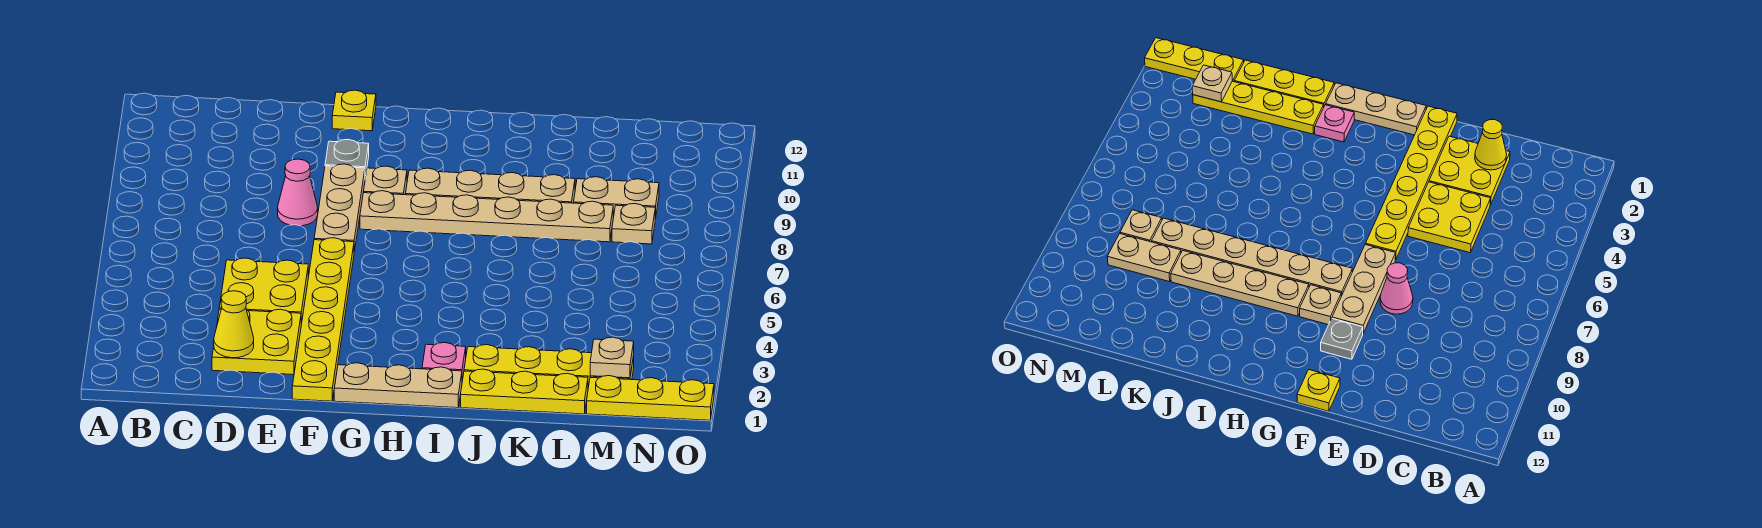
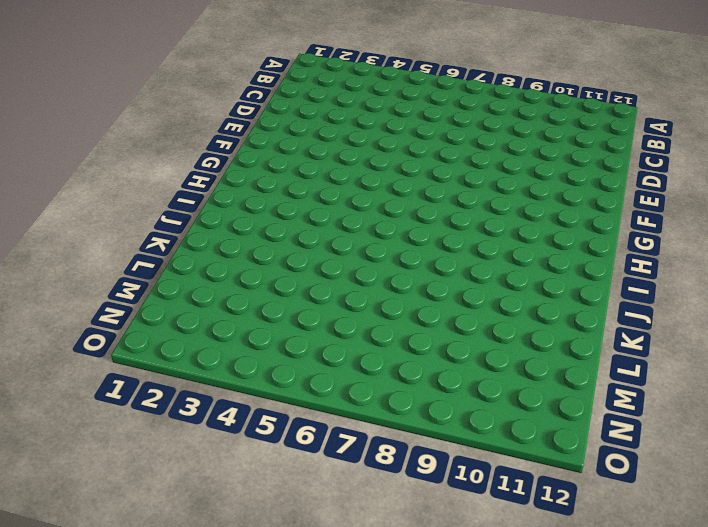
none -> yellow plate D2:E3 level 1
none -> yellow plate D4:E5 level 1
none -> pink cone E8 level 1

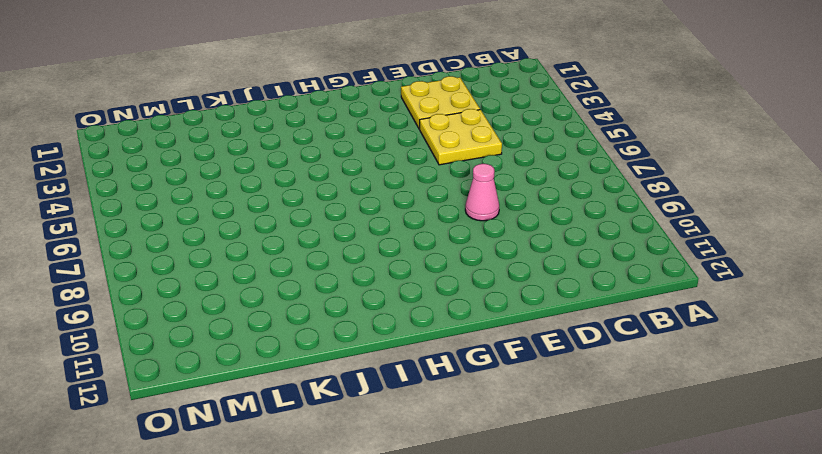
none -> yellow plate F1:F6 level 1
none -> tan plate F7:F9 level 1
none -> grey plate F10 level 1

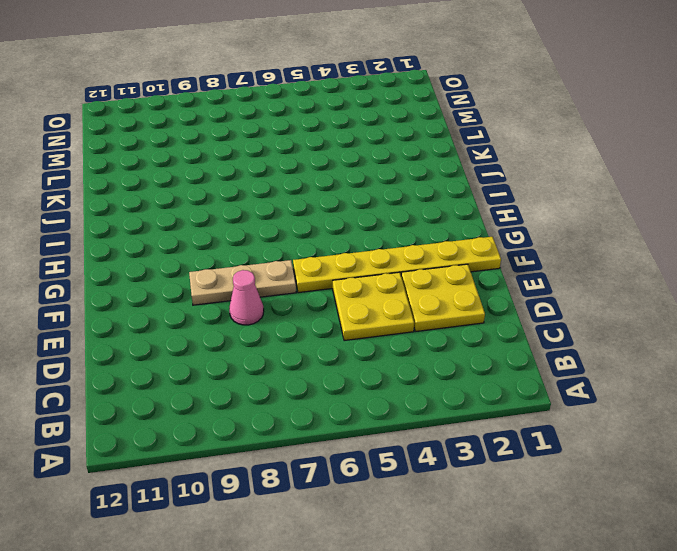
none -> grey plate F10 level 1
none -> yellow plate F12 level 1
none -> tan plate G1:I1 level 1

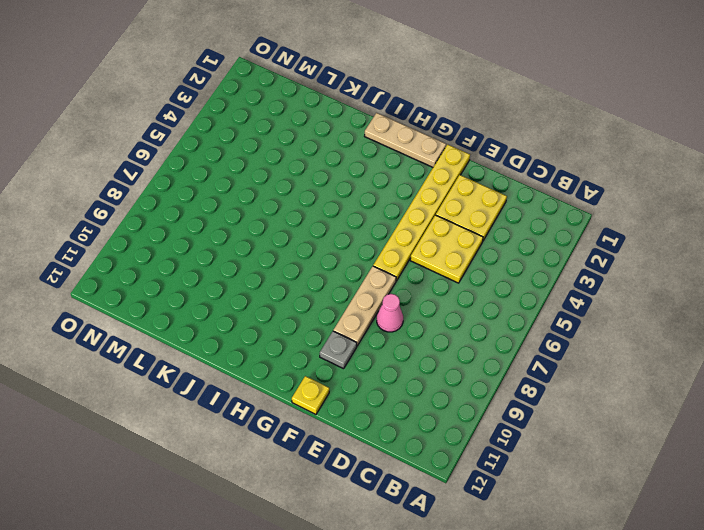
none -> tan plate G8:L8 level 1
none -> tan plate G9 level 1
none -> tan plate H9:K9 level 1

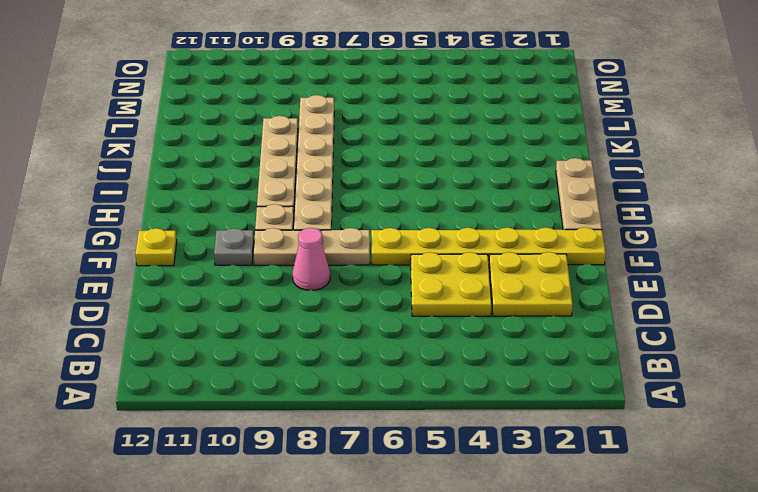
none -> pink plate I2 level 1
none -> yellow plate J1:L1 level 1
none -> yellow plate J2:M2 level 1

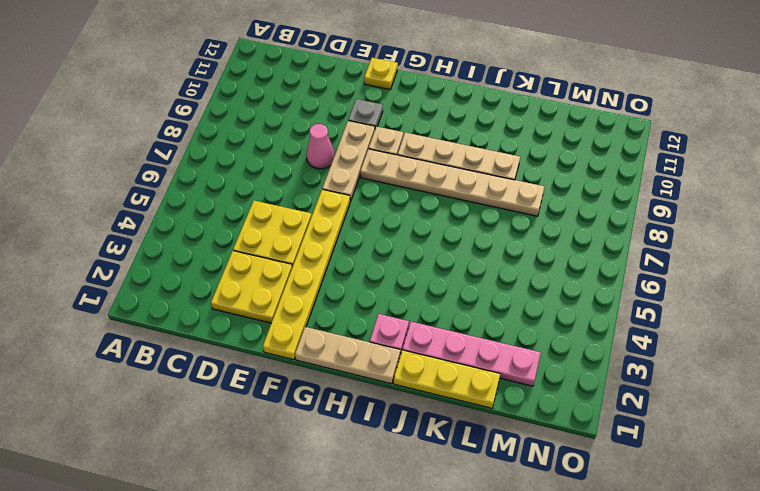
pink plate J2:M2 level 1 -> yellow plate J2:M2 level 1
none -> tan plate L9:M9 level 1
none -> yellow plate M1:O1 level 1
none -> tan plate M8 level 1

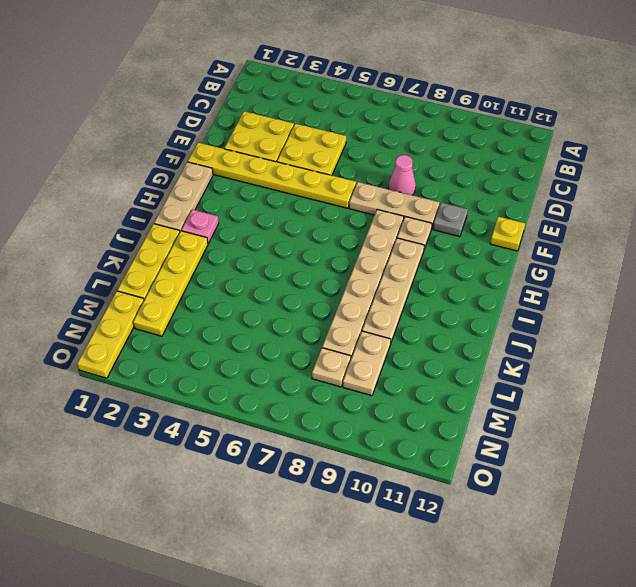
none -> yellow cone D2 level 2
none -> tan plate M2 level 2

